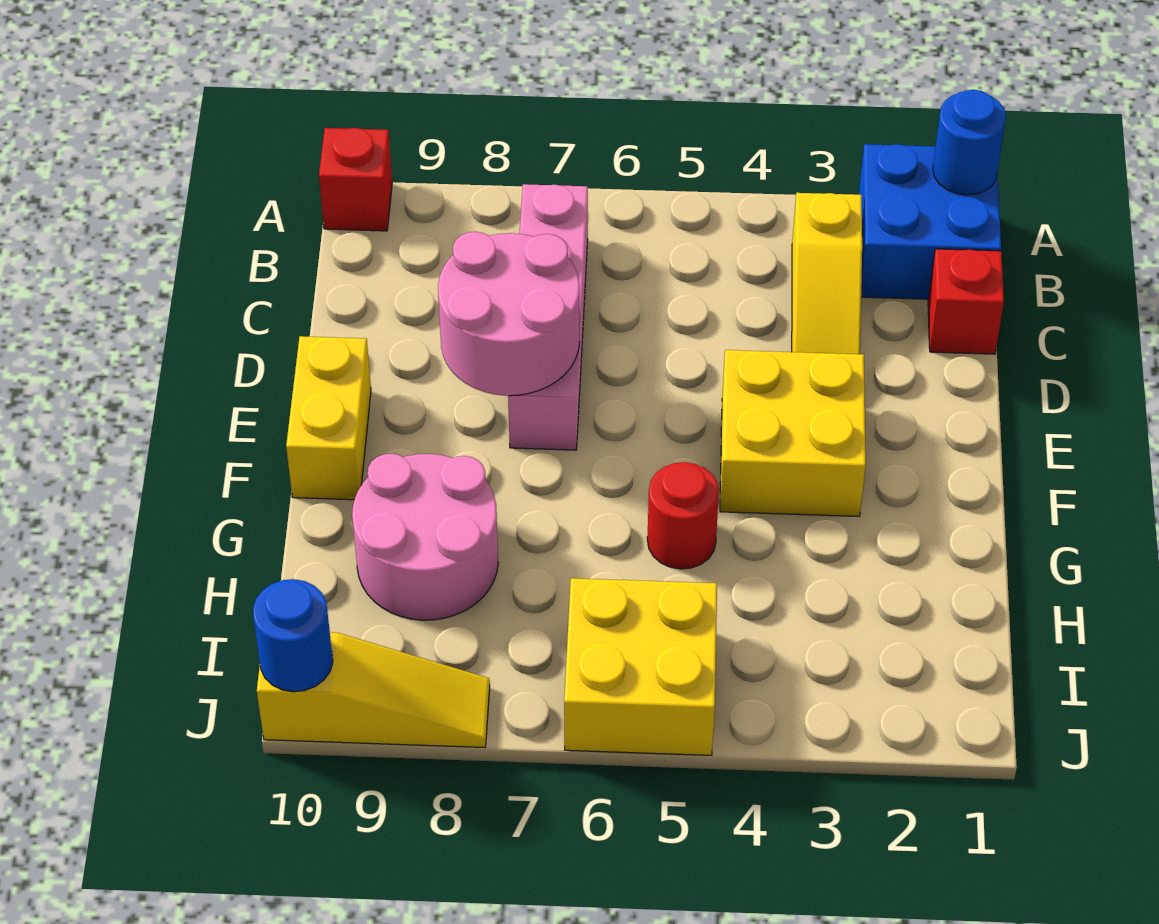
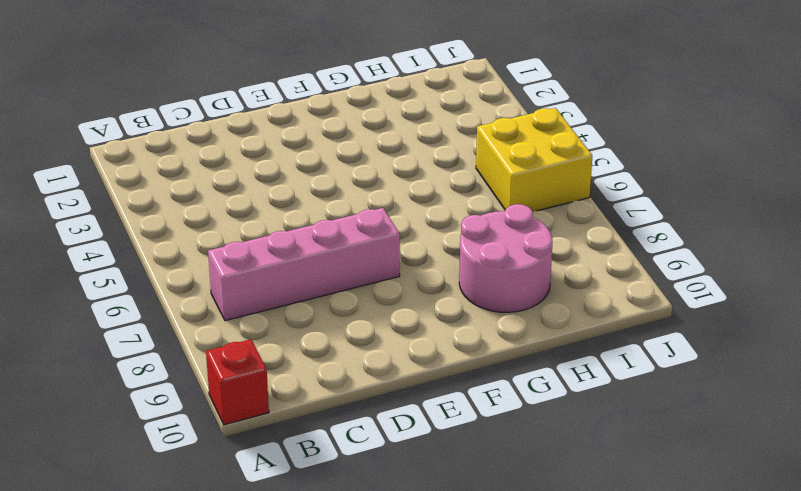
none -> blue brick A1:B2 level 1
none -> yellow slope B3:D3 level 1 top B
none -> red brick C1 level 1

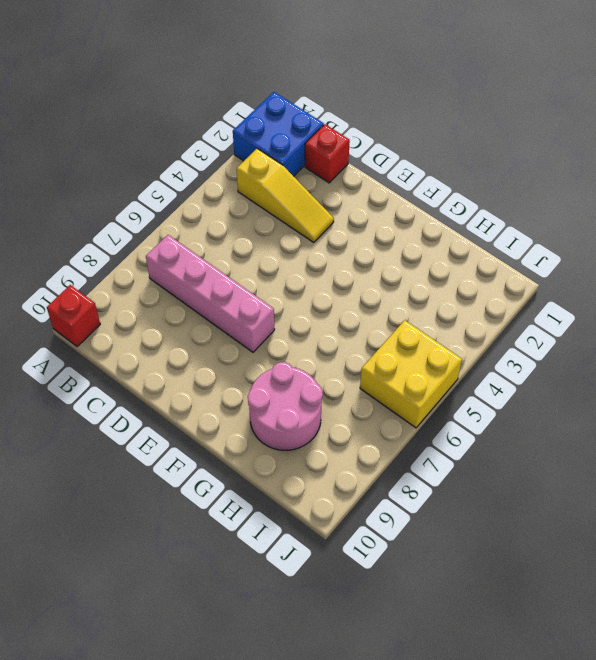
none -> yellow brick E3:F4 level 1
none -> yellow brick E10:F10 level 1
none -> red round brick G5 level 1

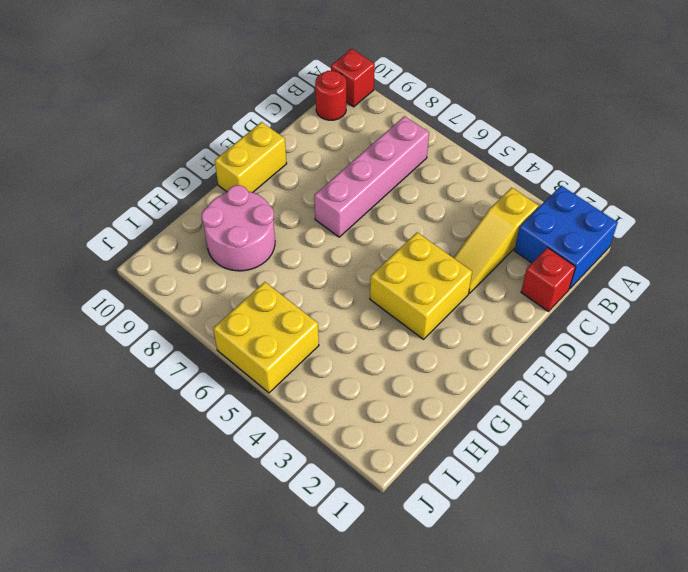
red round brick B10 level 1 -> red round brick G5 level 1
none -> yellow slope J8:J10 level 1 top 10
none -> blue round brick A1 level 2
none -> pink round brick D7:E8 level 2

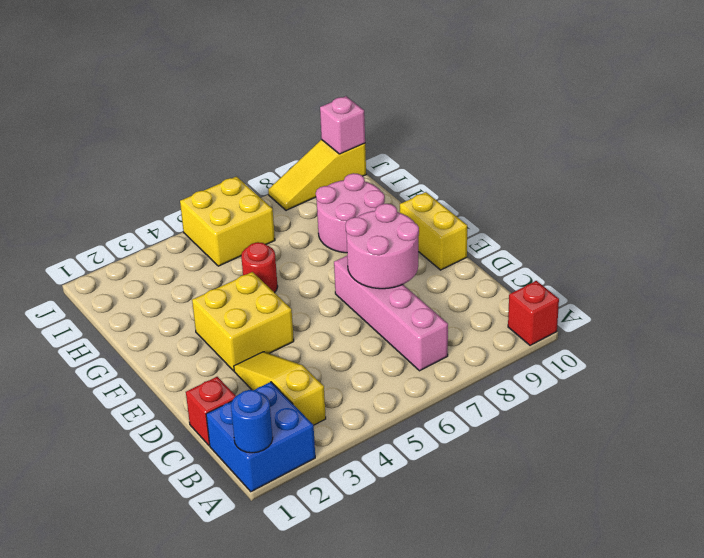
pink brick J10 level 2 -> blue round brick J10 level 2

